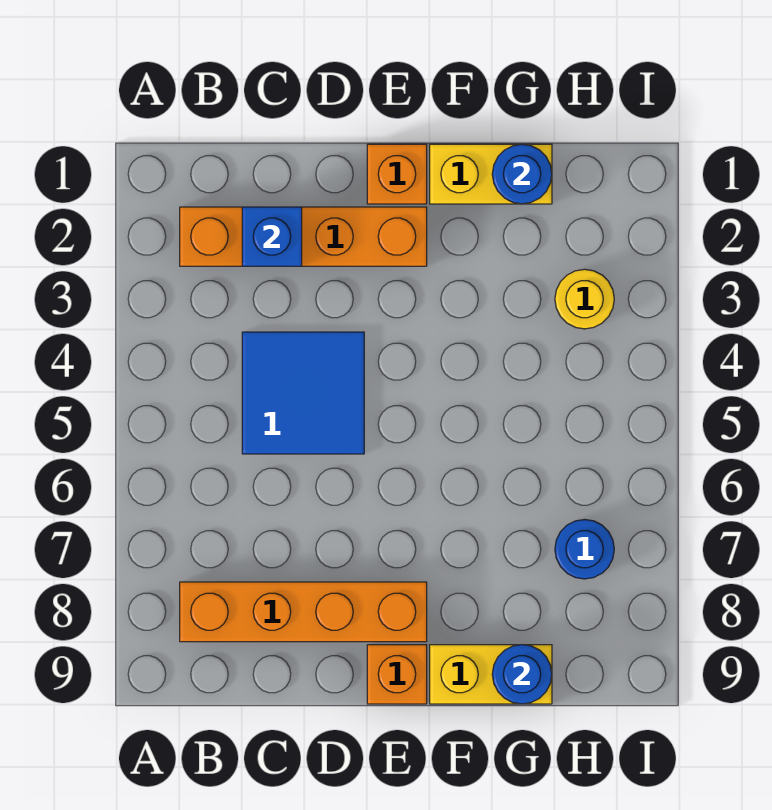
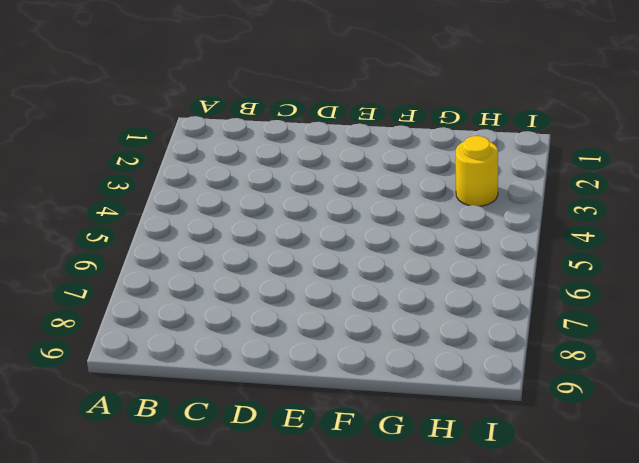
none -> orange brick B2:E2 level 1
none -> orange brick B8:E8 level 1
none -> blue tile C4:D5 level 1

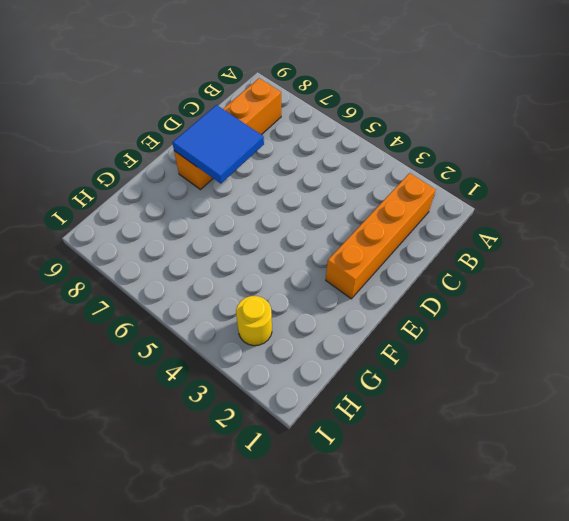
blue tile D7:E8 level 2 -> blue tile C4:D5 level 1
none -> orange brick E1 level 1
none -> orange brick E9 level 1
none -> yellow brick F1:G1 level 1

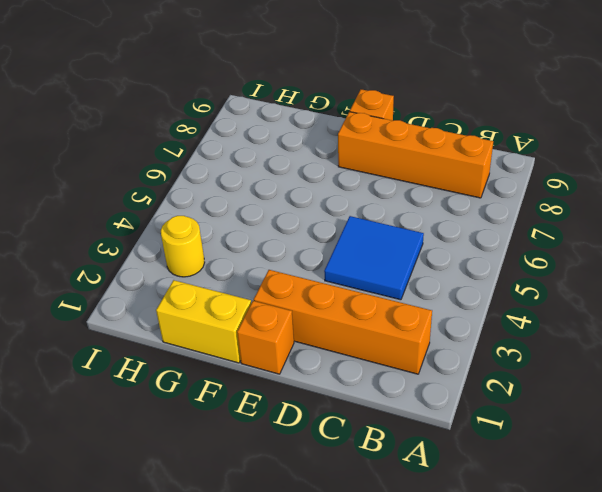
none -> yellow brick F9:G9 level 1
none -> blue round brick H7 level 1
none -> blue brick C2 level 2

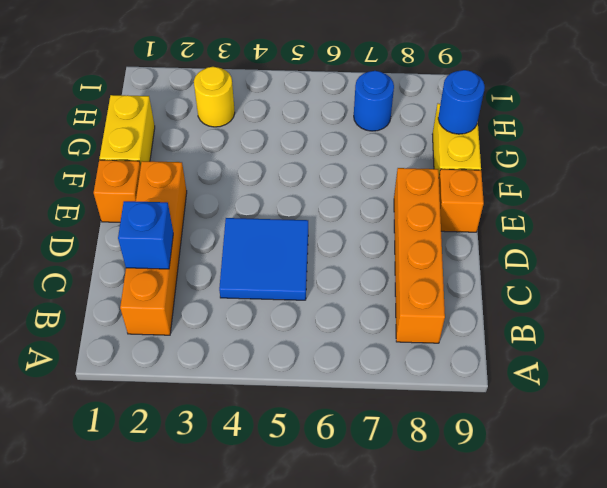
none -> blue round brick G1 level 2

